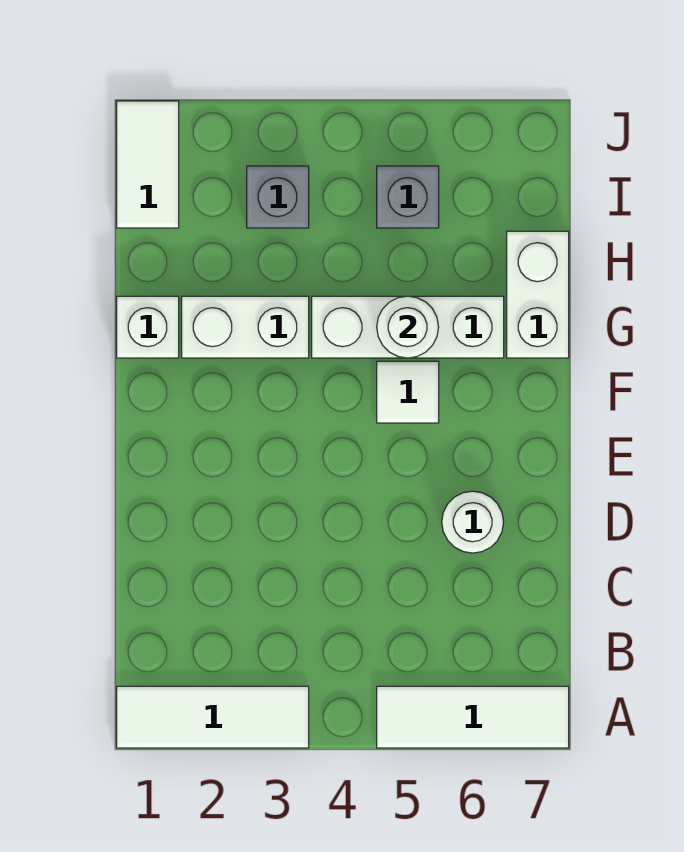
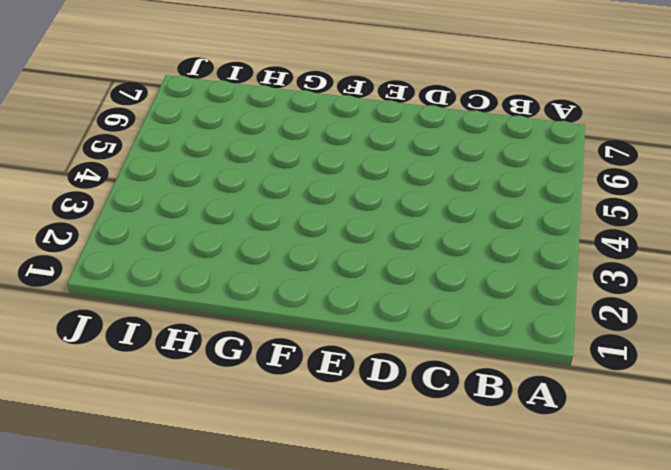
none -> white tile A1:A3 level 1
none -> white tile A5:A7 level 1
none -> white round brick D6 level 1

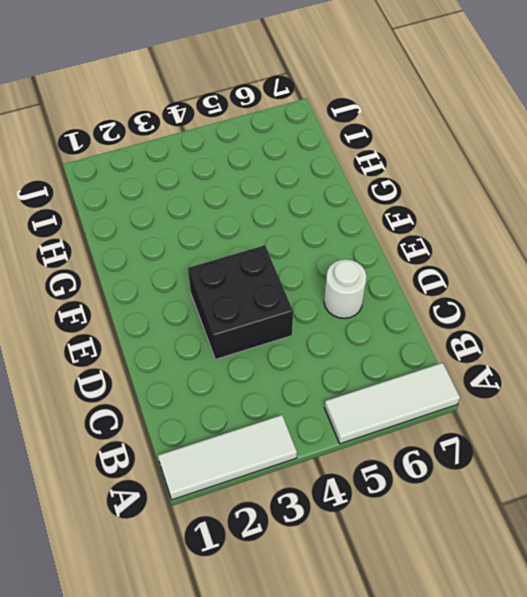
black brick D3:E4 level 1 -> none
none -> white tile F5 level 1
none -> white brick G1 level 1
none -> white brick G2:G3 level 1

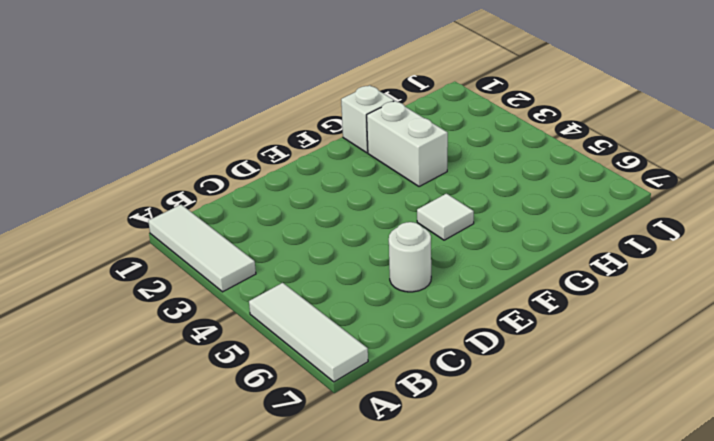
none -> white brick G4:G6 level 1
none -> white brick G7:H7 level 1
none -> white tile I1:J1 level 1

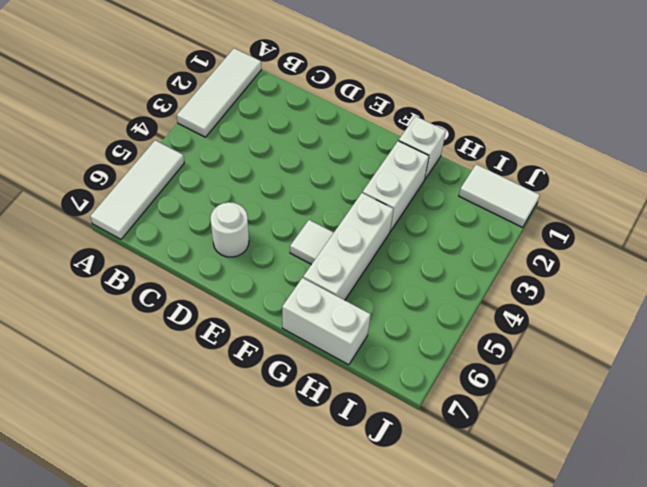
none -> grey brick I3 level 1
none -> grey brick I5 level 1
none -> white round brick G5 level 2

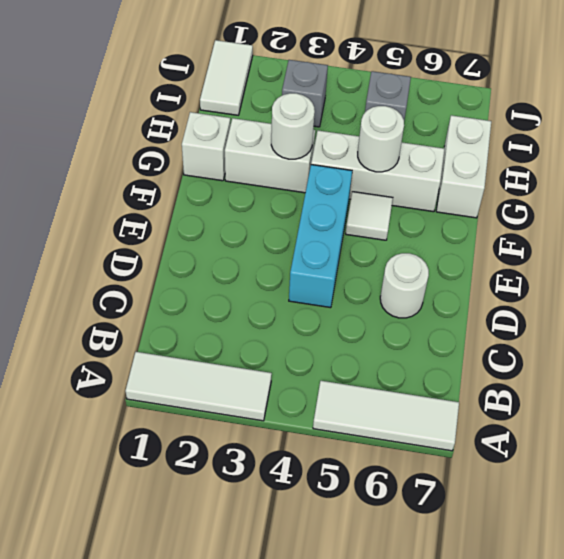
cyan brick D4:F4 level 1 -> none
white round brick G3 level 2 -> none

